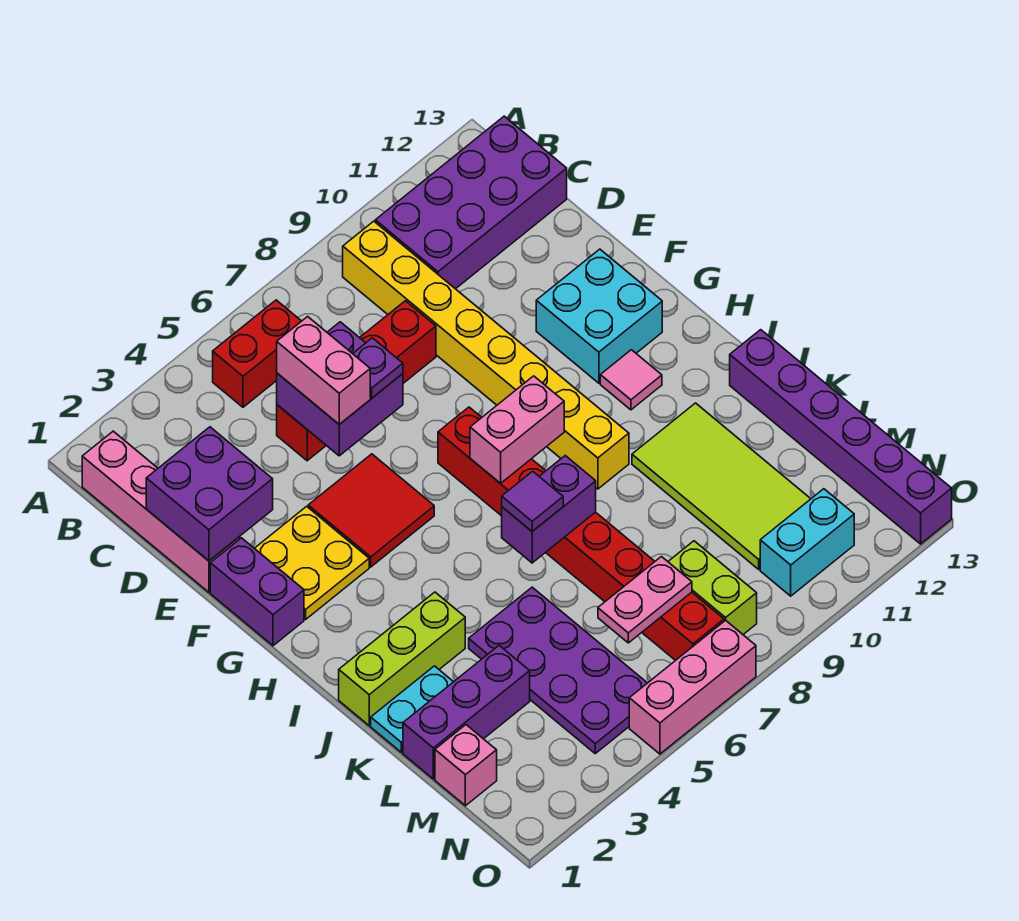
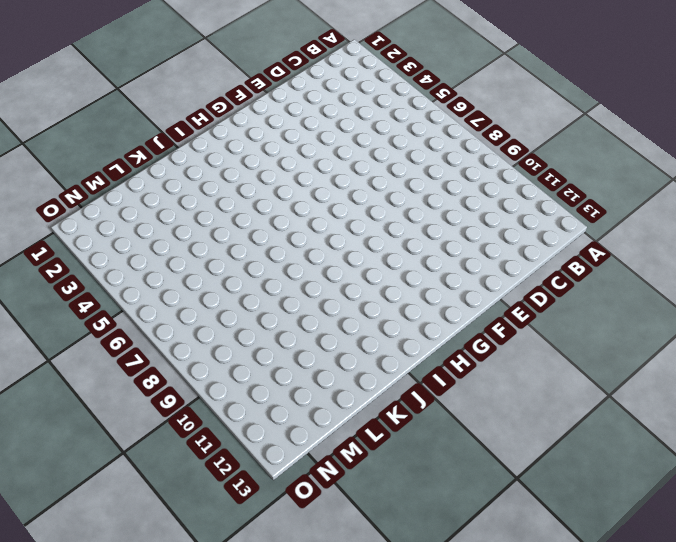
none -> pink brick B1:E1 level 1
none -> red brick B5:B6 level 1
none -> yellow brick B9:I9 level 1

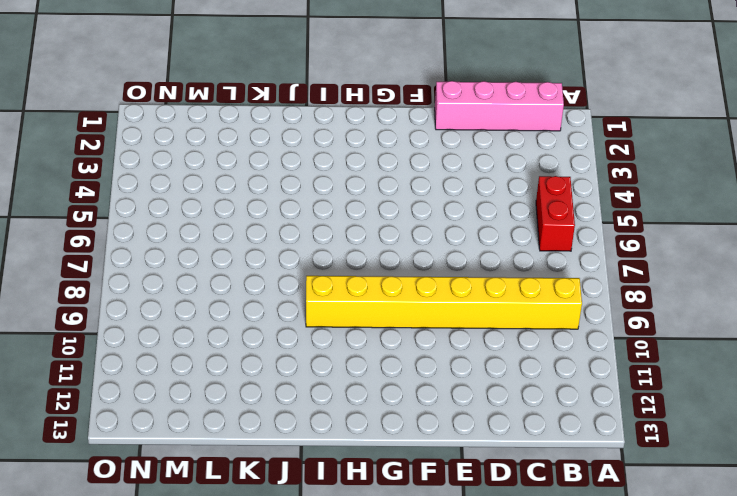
none -> purple brick B10:C13 level 1
none -> red brick D5:D8 level 1
none -> purple brick F1:G1 level 1

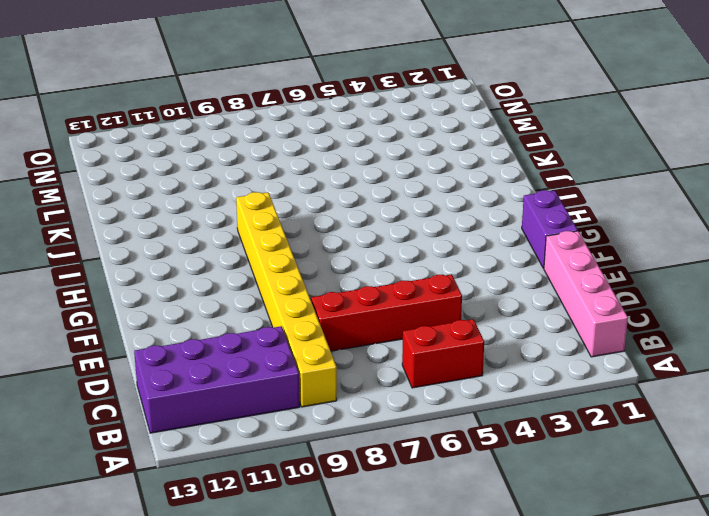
none -> yellow plate F2:G3 level 1
none -> red tile F4:G5 level 1
none -> cyan brick F11:G12 level 1

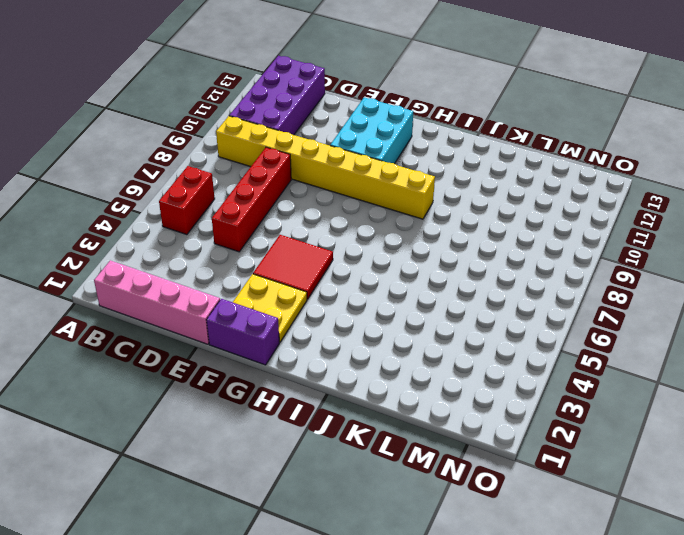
cyan brick F10:G12 level 1 -> cyan brick F11:G12 level 1
none -> red brick G7:N7 level 1
none -> pink tile H11 level 1
none -> lime brick J1:J3 level 1

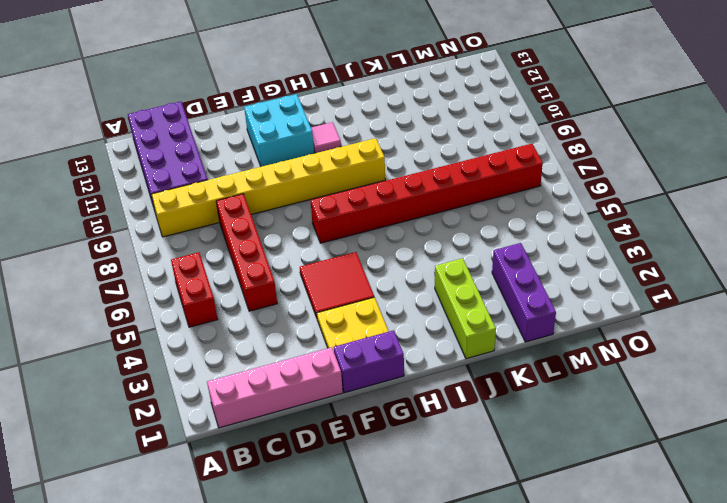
none -> lime tile J10:M11 level 1
none -> purple brick J13:O13 level 1
none -> cyan plate K1:K2 level 1

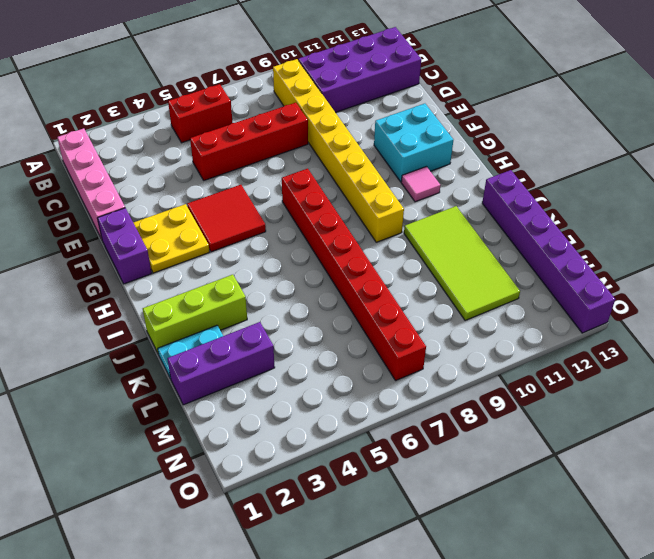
none -> purple plate K4:N5 level 1
none -> pink brick M1 level 1
none -> lime brick M8:N8 level 1

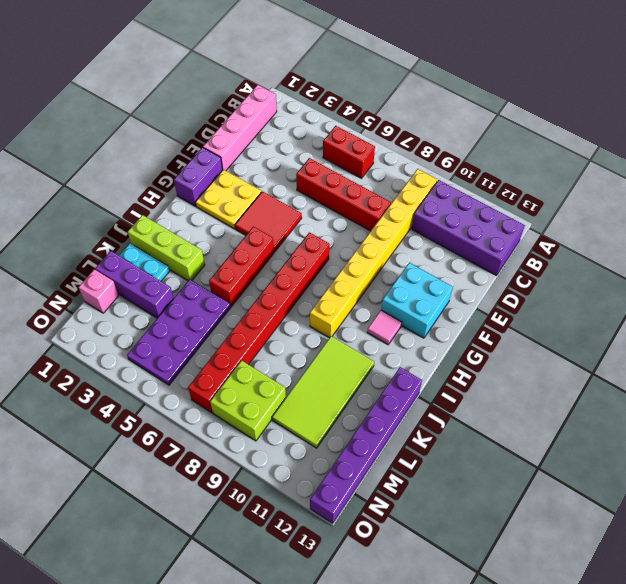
red brick H5:J5 level 1 -> none
lime brick M8:N9 level 1 -> lime brick M8:N8 level 1
none -> cyan brick N10:N11 level 1
none -> pink brick O5:O7 level 1
none -> purple brick D1:E2 level 2

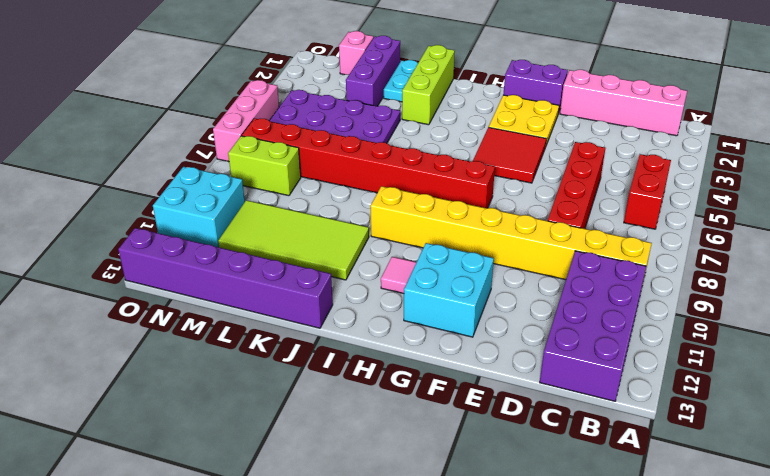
cyan brick N10:O11 level 1 -> cyan brick N10:N11 level 1
none -> purple brick D1:E2 level 2
none -> purple brick D5:E6 level 2
none -> pink brick H7:H8 level 2

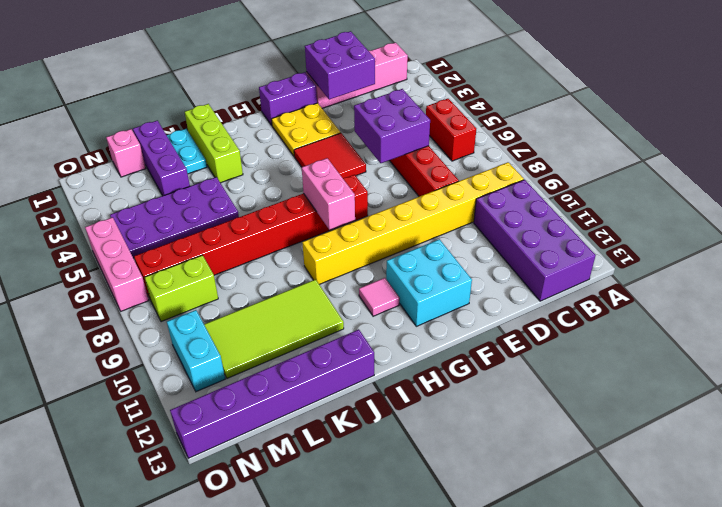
none -> purple brick J6:J7 level 2
none -> pink plate M6:M7 level 2
none -> pink brick D5:E5 level 3

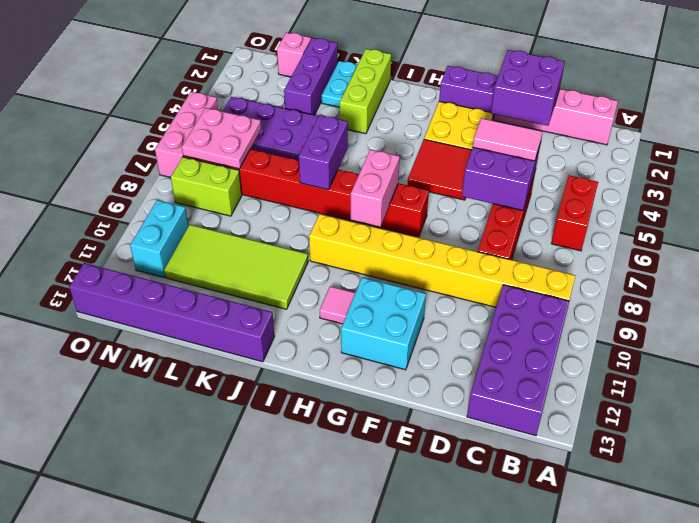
pink tile D5:E5 level 3 -> pink brick D5:E5 level 3
pink plate M6:N7 level 2 -> pink plate M6:M7 level 2
none -> purple plate E6 level 3
none -> purple tile J6 level 3

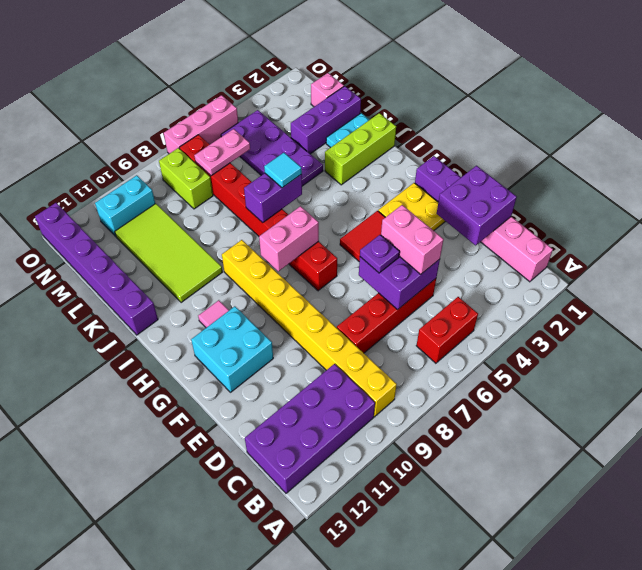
cyan tile J6 level 3 -> purple tile J6 level 3

